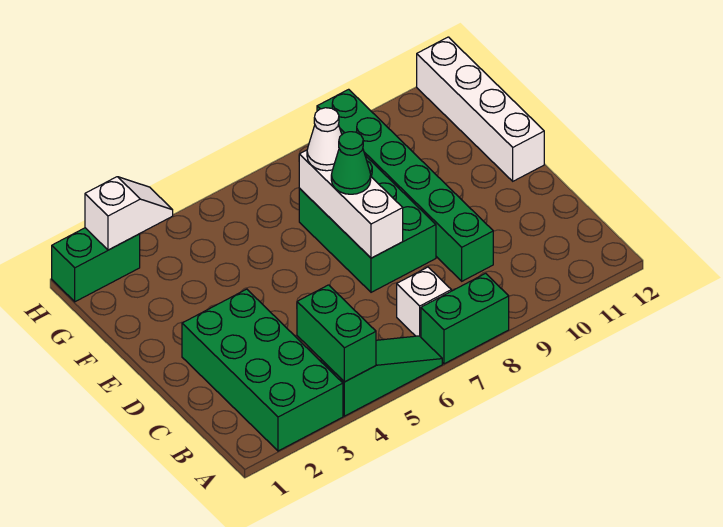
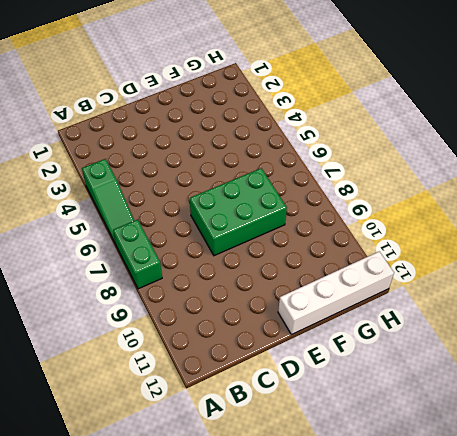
none -> green brick A2:D3 level 1
none -> white brick B7 level 1
none -> green brick C9:H9 level 1

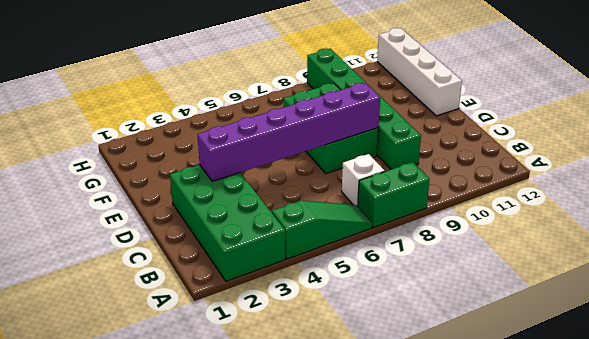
purple brick D3:D8 level 2 -> white brick D7:F7 level 2
none -> green brick H1:H2 level 1
none -> green brick A4:B4 level 2
none -> white slope H2:H3 level 2 top 2

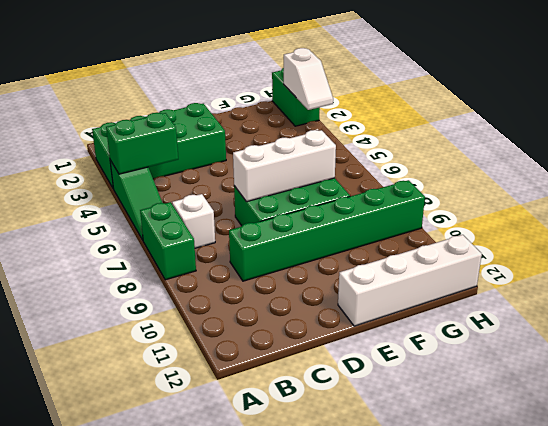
none -> green cone E7 level 3
none -> white cone F7 level 3

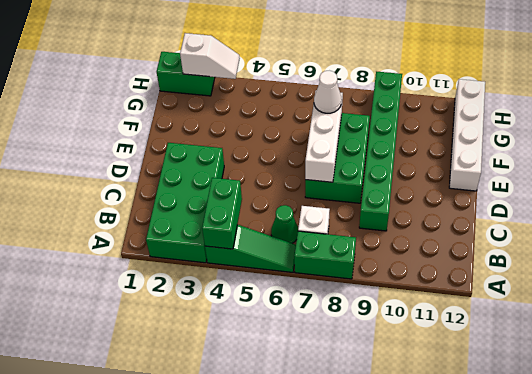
green cone B6 level 1 -> green cone E7 level 3

